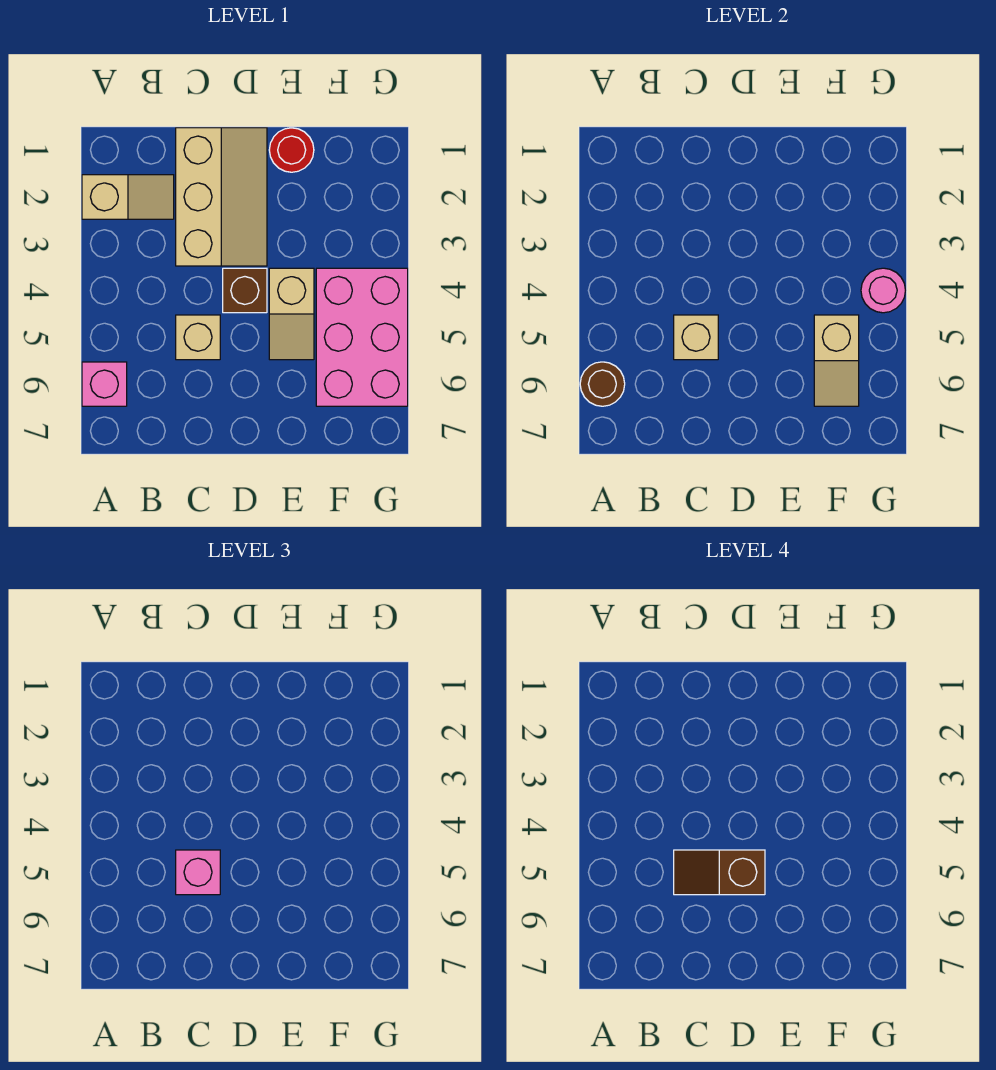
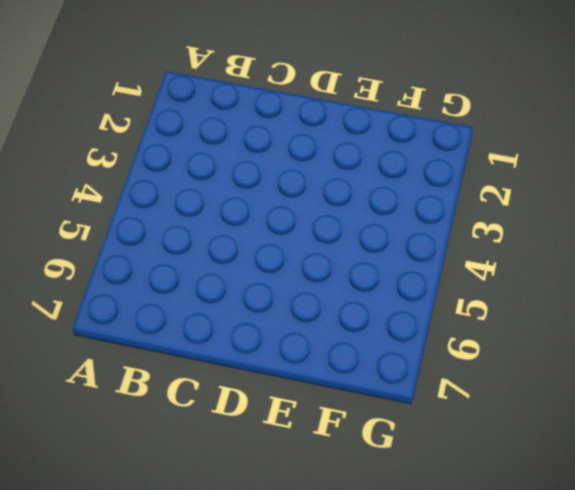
none -> tan slope A2:B2 level 1 top A
none -> pink brick A6 level 1
none -> tan slope C1:D3 level 1 top C

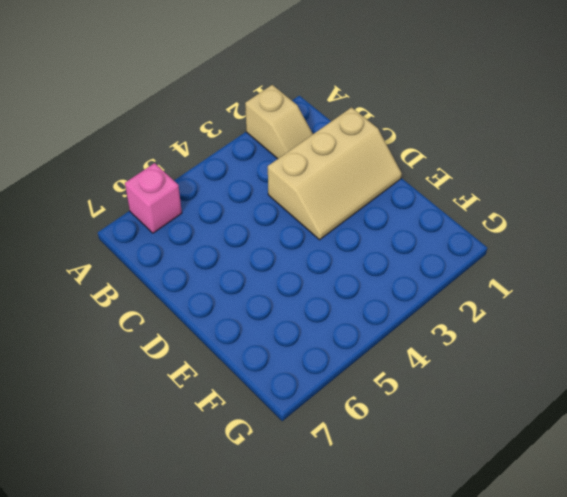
none -> tan brick C5 level 1
none -> brown brick D4 level 1
none -> red round brick E1 level 1

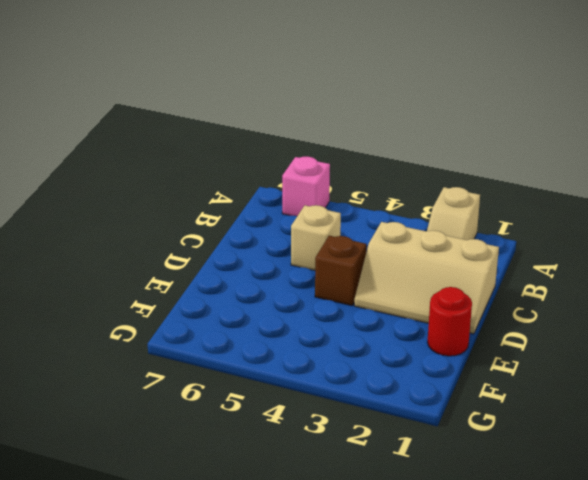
none -> tan slope E4:E5 level 1 top 4
none -> pink brick F4:G6 level 1
none -> brown round brick A6 level 2

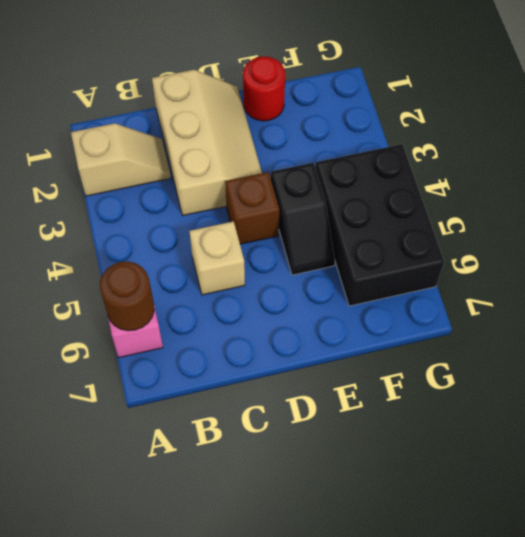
black slope E4:E5 level 1 top 4 -> tan slope E4:E5 level 1 top 4
black brick F4:G6 level 1 -> pink brick F4:G6 level 1
none -> tan brick C5 level 2
none -> tan slope F5:F6 level 2 top 5
none -> pink round brick G4 level 2

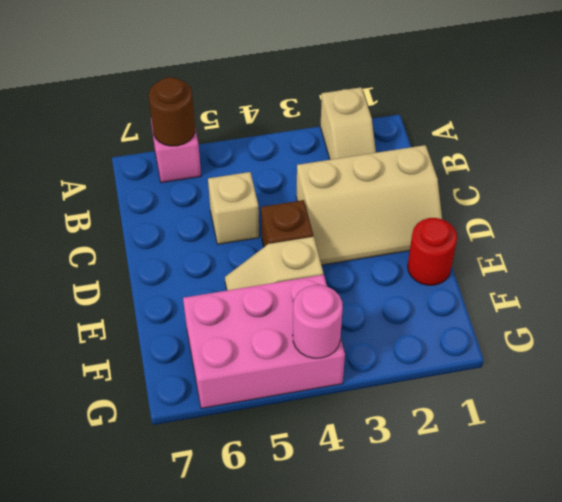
none -> tan brick C5 level 2
none -> tan slope F5:F6 level 2 top 5
none -> pink brick C5 level 3

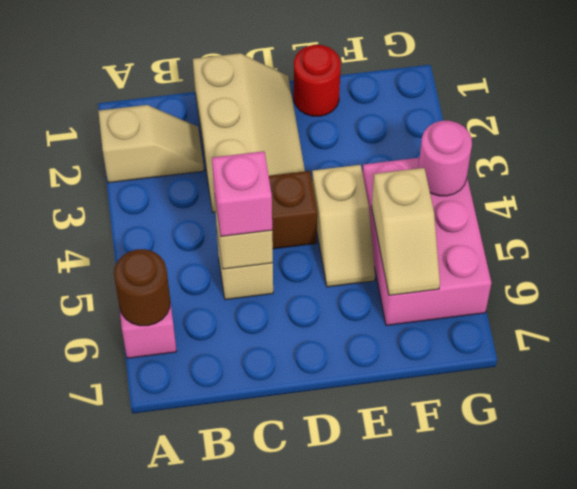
none -> brown slope C5:D5 level 4 top D

